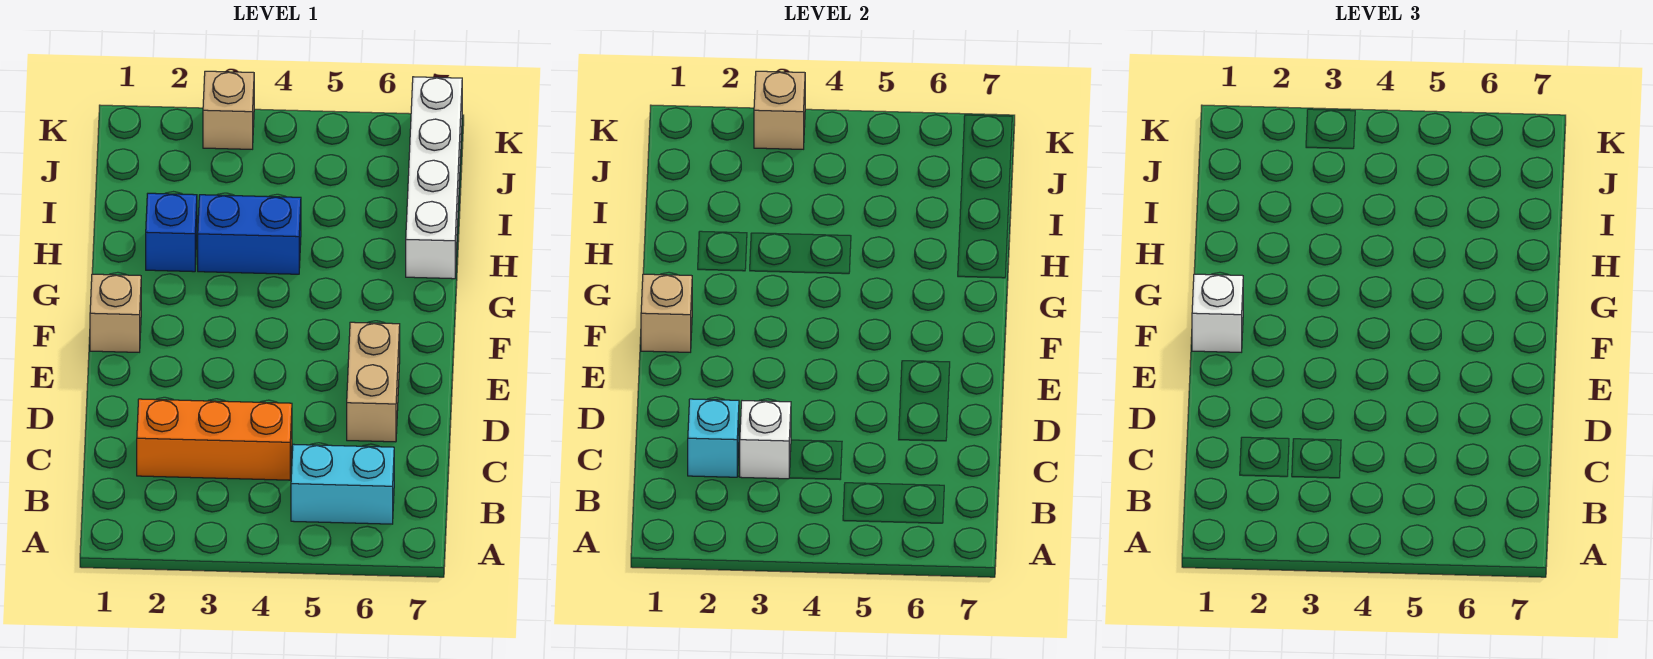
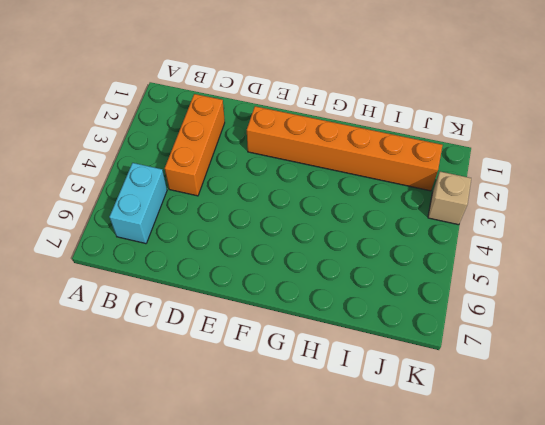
orange brick E2:J2 level 1 -> blue brick H2 level 1
none -> tan brick D6:E6 level 1
none -> tan brick F1 level 1
none -> blue brick H3:H4 level 1

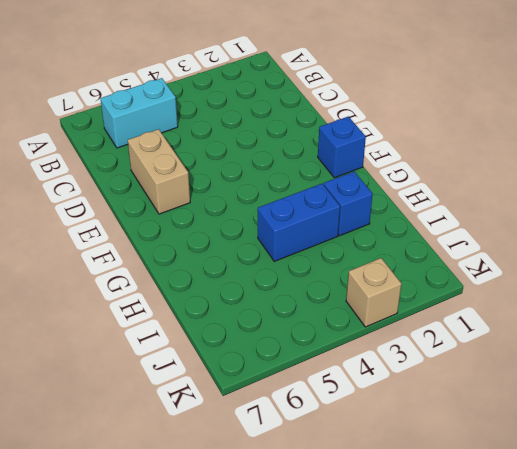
blue brick F1 level 1 -> tan brick F1 level 1
none -> orange brick C2:C4 level 1
none -> white brick H7:K7 level 1
none -> cyan brick C2 level 2

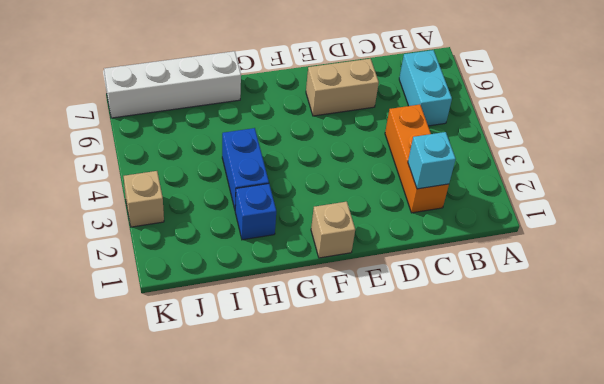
none -> white brick C3 level 2
none -> tan brick F1 level 2
none -> tan brick K3 level 2

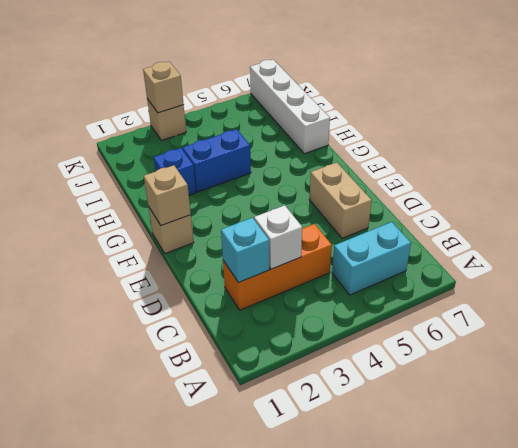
none -> white brick F1 level 3

